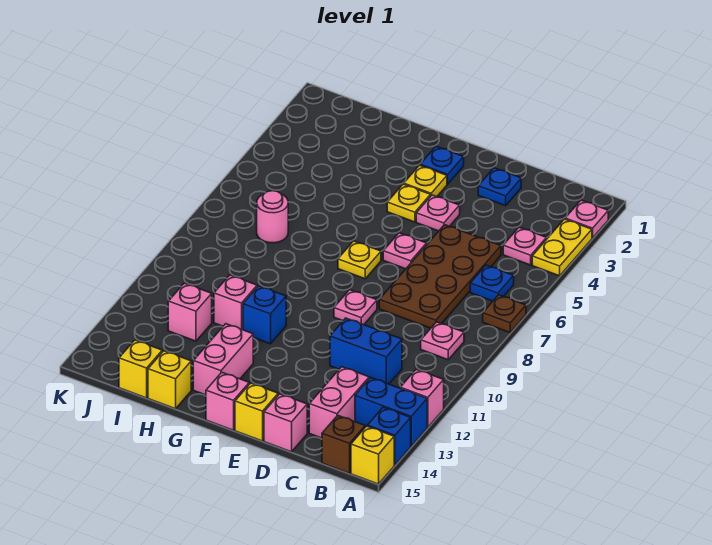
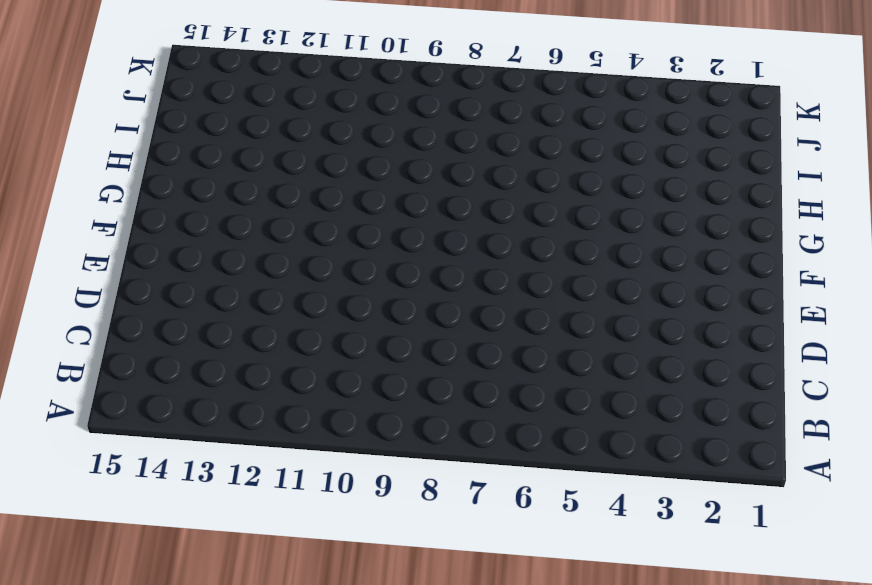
none -> pink plate A2 level 1
none -> yellow plate A3:A4 level 1
none -> brown plate A7 level 1
none -> pink brick A12 level 1

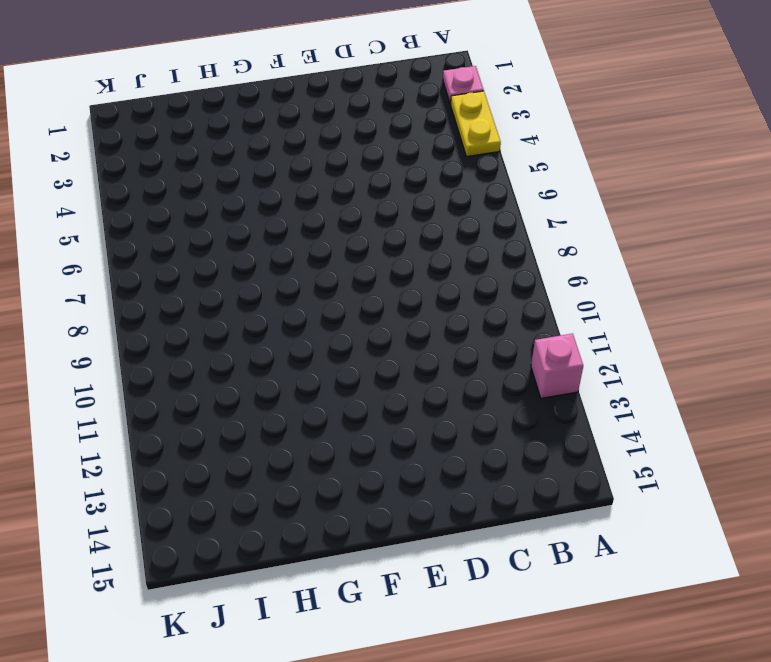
none -> brown plate A7 level 1
none -> blue brick A13:B13 level 1
none -> blue brick A14 level 1
none -> yellow brick A15 level 1

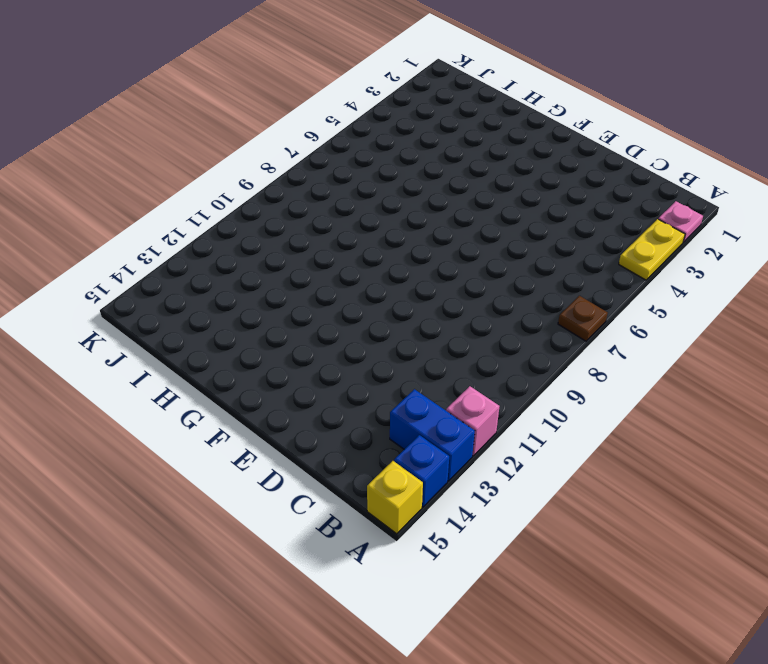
none -> pink plate B4 level 1
none -> blue plate B6 level 1
none -> pink plate B9 level 1
none -> brown brick B15 level 1

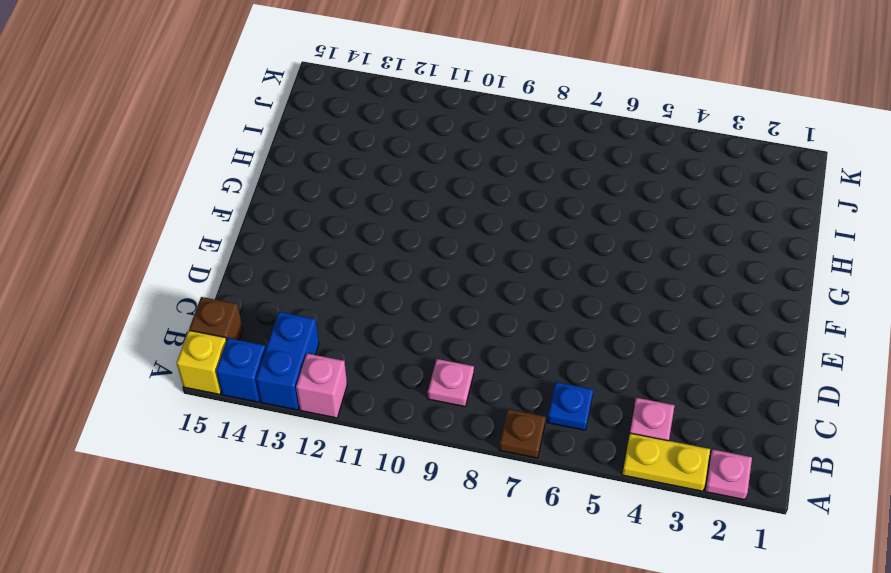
none -> brown plate C5:D8 level 1
none -> blue brick C11:D11 level 1
none -> pink brick C13:C14 level 1
none -> blue plate D2 level 1

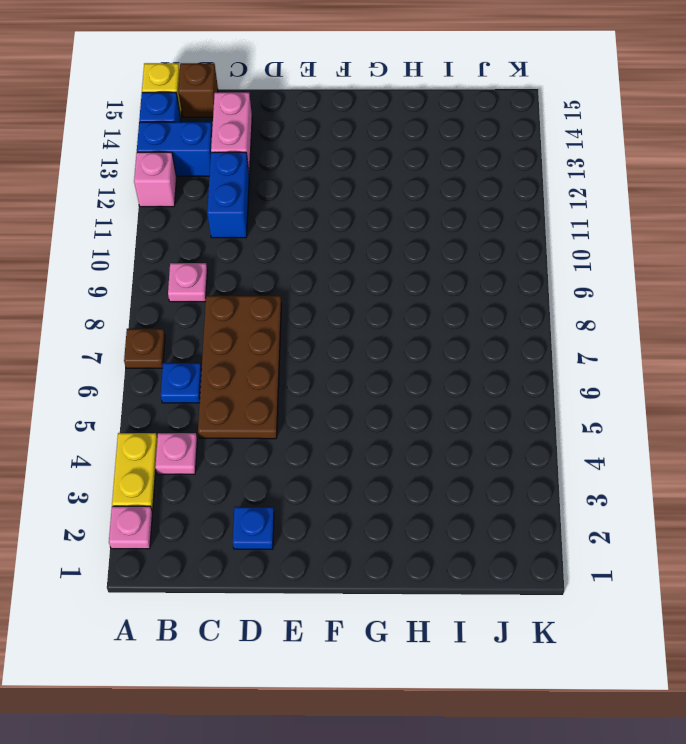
blue brick C11:C12 level 1 -> blue brick C11:D11 level 1
none -> pink brick D15 level 1
none -> pink plate E4 level 1
none -> pink plate E6 level 1
none -> pink plate E9 level 1

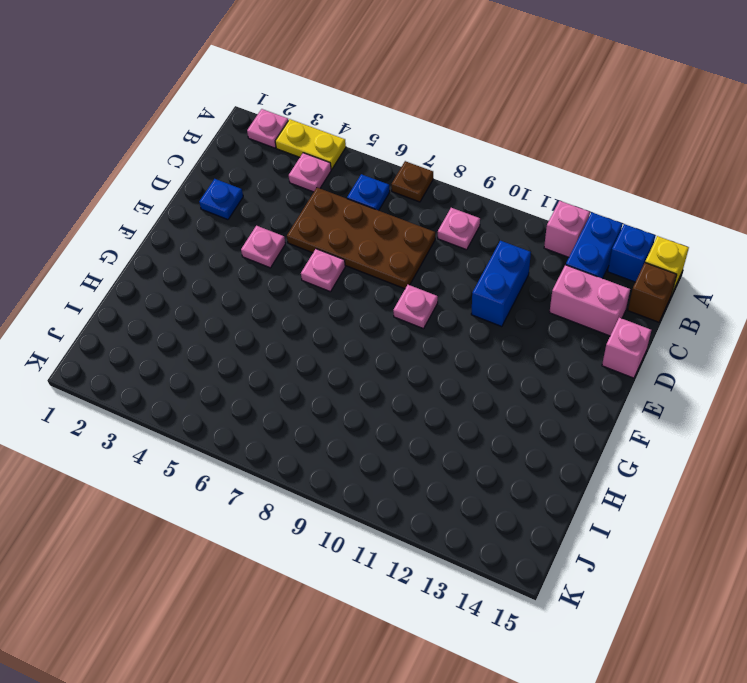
none -> yellow brick E15 level 1
none -> blue plate F2 level 1
none -> yellow plate F3 level 1
none -> yellow plate F4 level 1

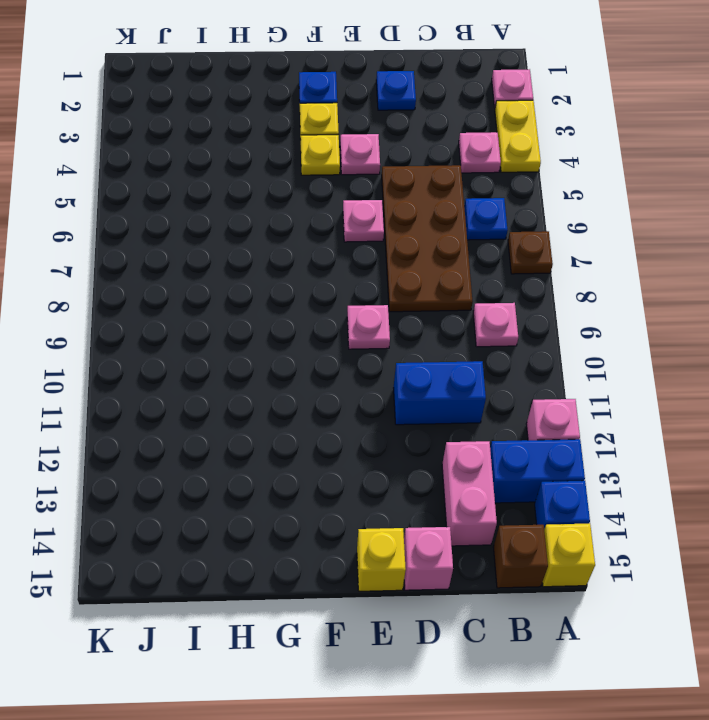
none -> yellow plate F7 level 1
none -> pink brick F15 level 1
none -> blue brick G11 level 1
none -> pink brick G13:G14 level 1

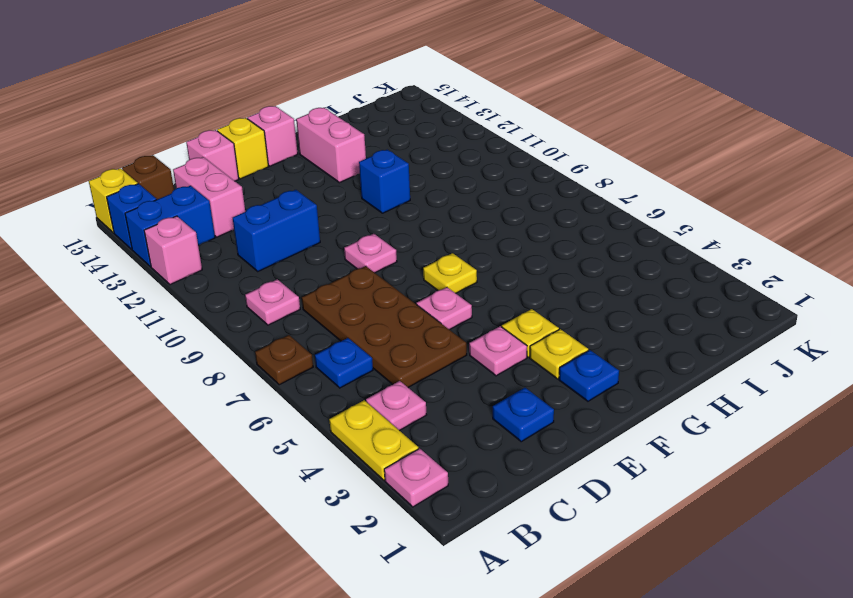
none -> pink brick H11 level 1
none -> yellow brick H15 level 1
none -> pink round brick I7 level 1
none -> pink brick I12 level 1

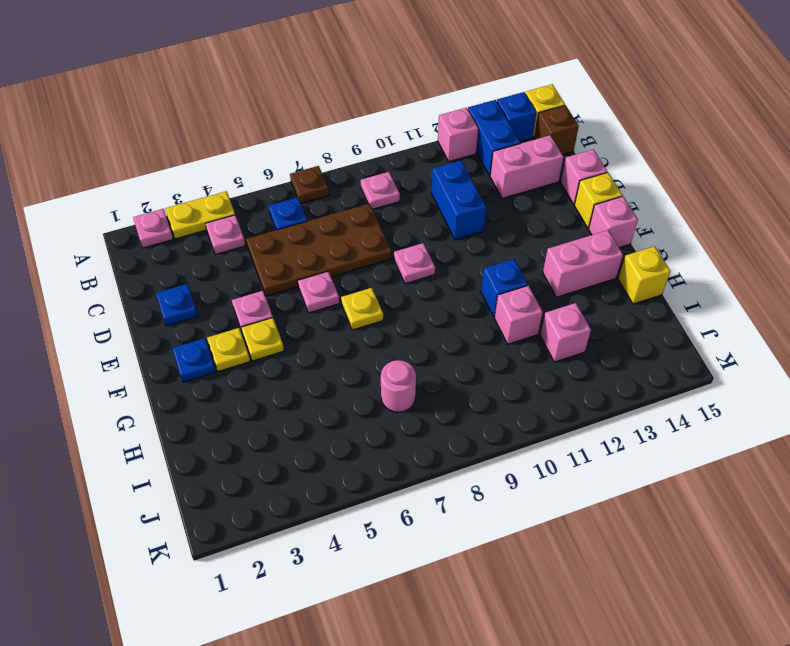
none -> yellow brick I15 level 1

